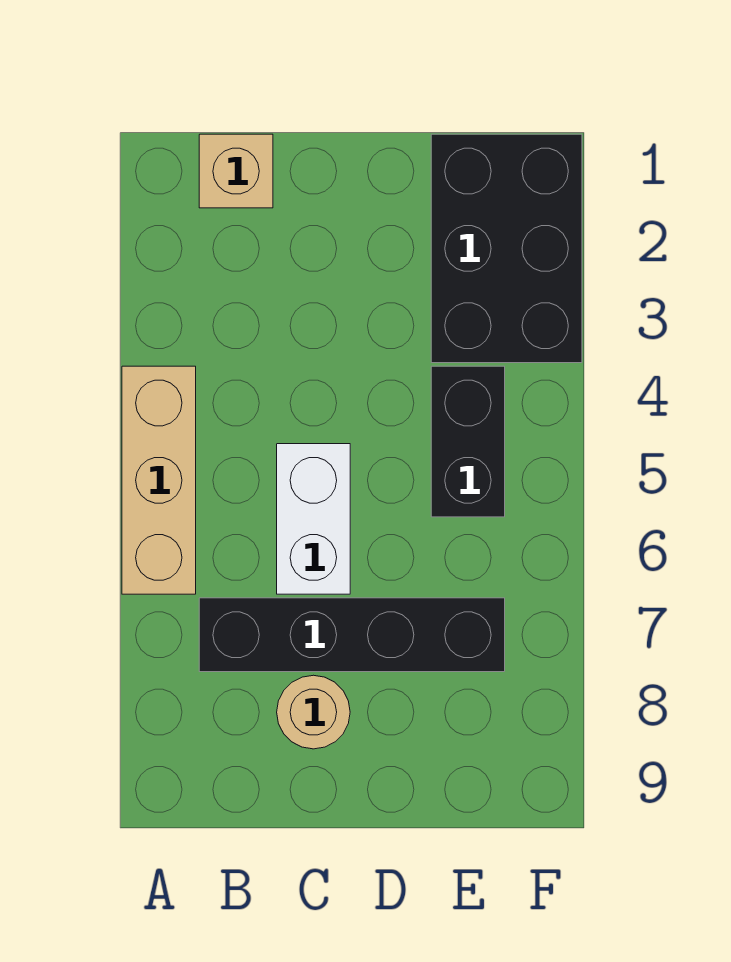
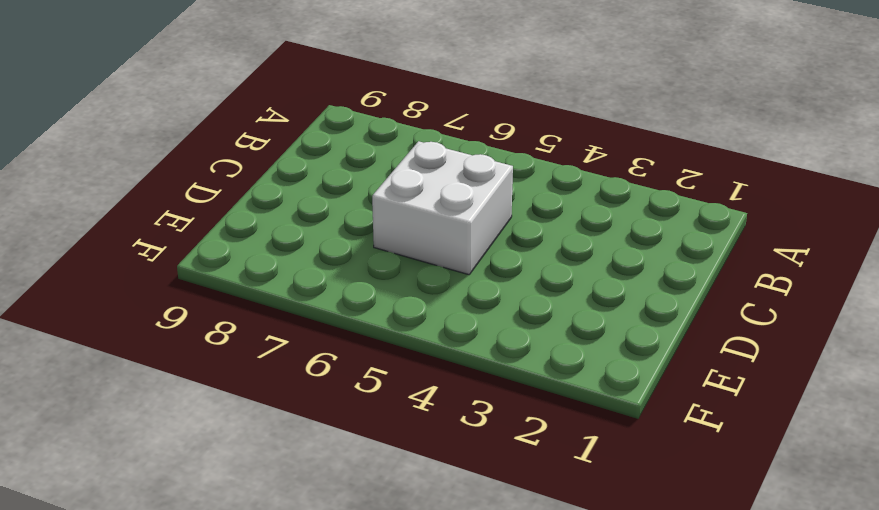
white brick C5:D6 level 1 -> white brick C5:C6 level 1
none -> tan brick A4:A6 level 1
none -> tan brick B1 level 1

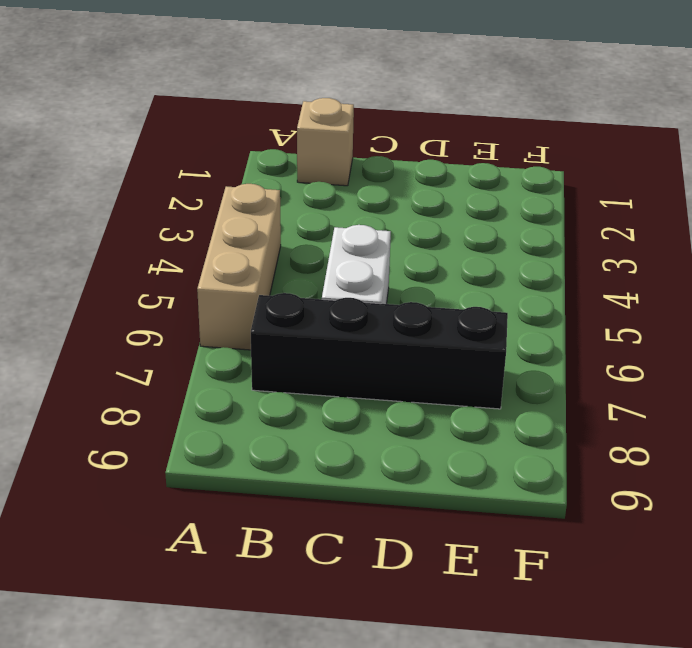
none -> tan round brick C8 level 1
none -> black brick E1:F3 level 1

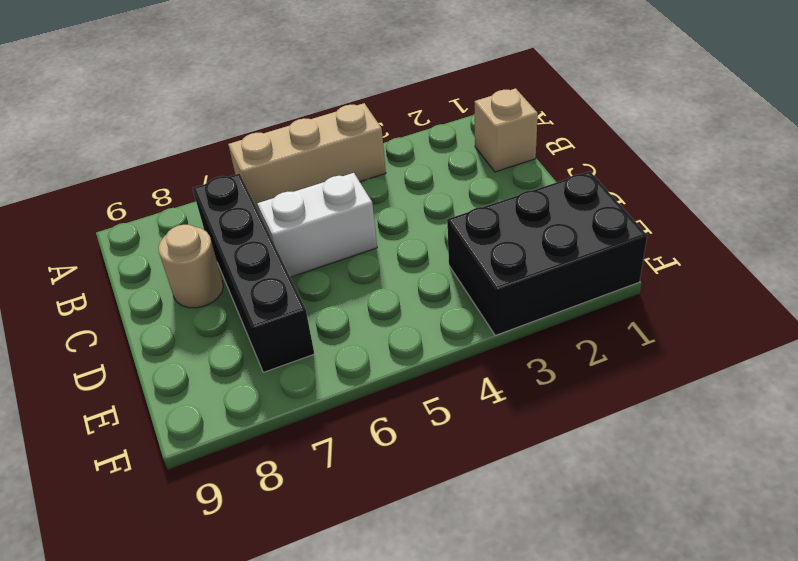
none -> black brick E4:E5 level 1

